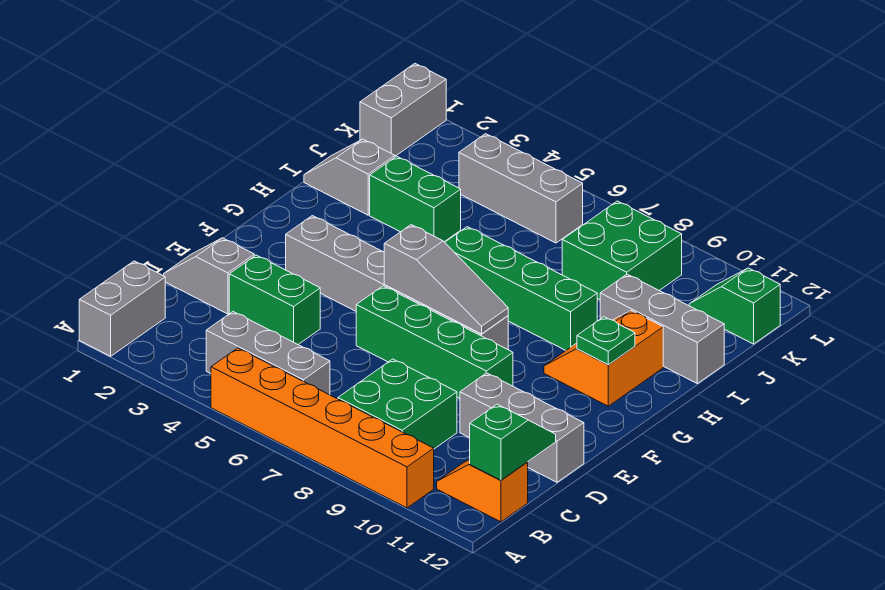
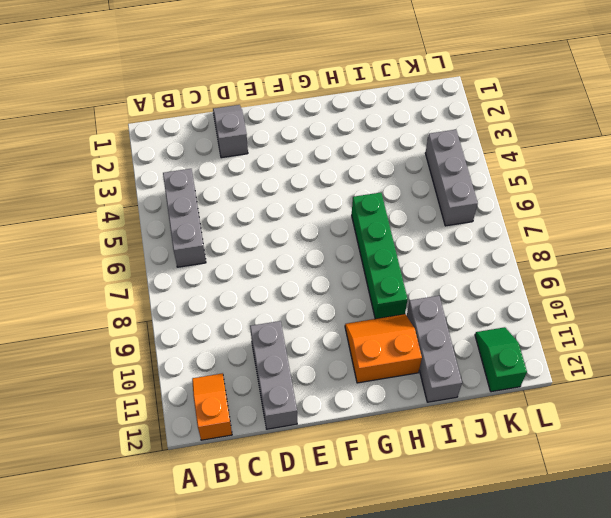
none -> grey brick A1:B1 level 1
none -> orange brick A5:A10 level 1
none -> green brick B8:C9 level 1

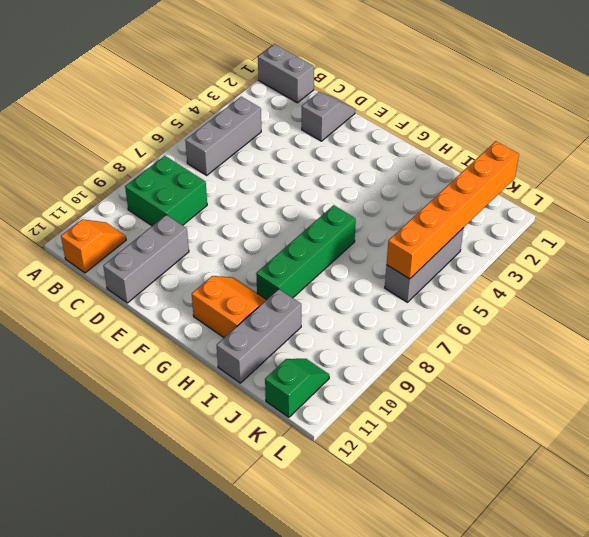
orange brick K1:K6 level 2 -> orange brick A5:A10 level 1
none -> green brick D3:D4 level 1
none -> green brick E6:E9 level 1
none -> grey brick F3:F8 level 1

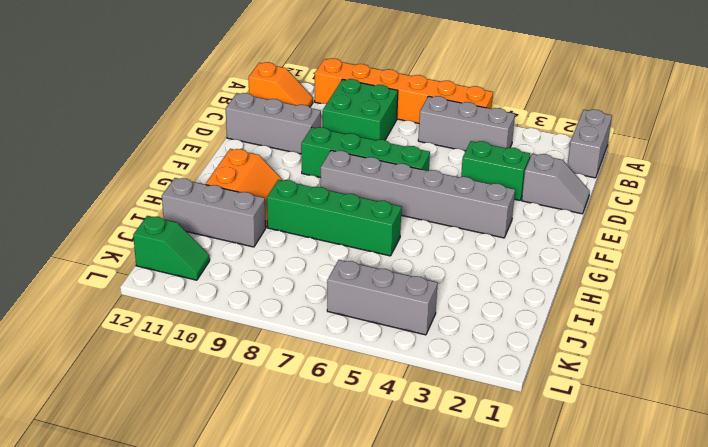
none -> grey slope I1:I2 level 1 top 2
none -> green brick I3:I4 level 1
none -> green brick J8:K9 level 1

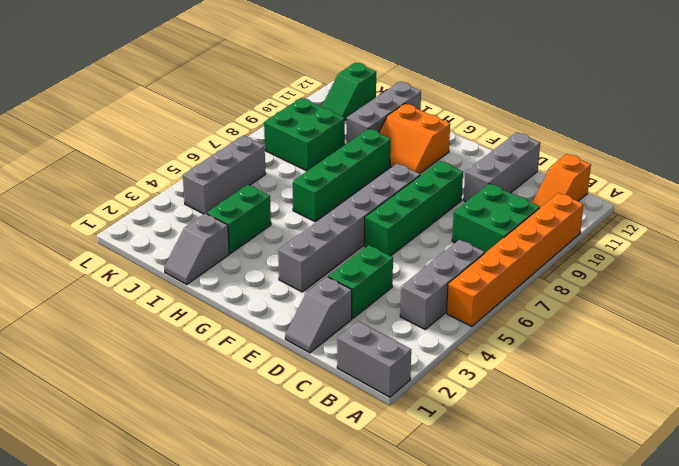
none -> grey brick K1:L1 level 1
none -> green slope B12:C12 level 2 top B
none -> grey slope F6:F8 level 2 top 6

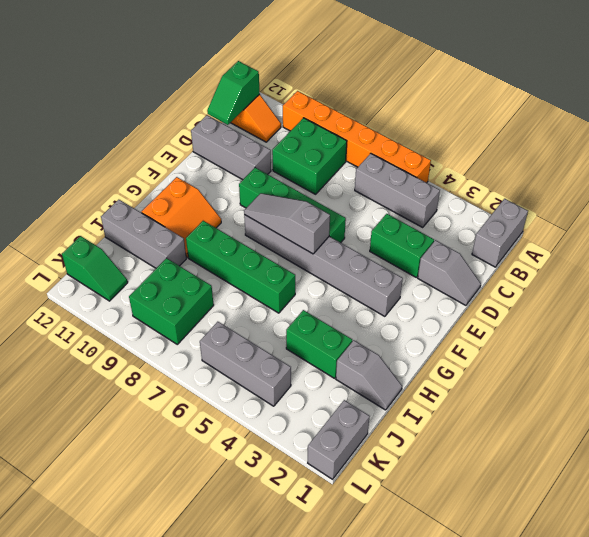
none -> green plate G11 level 2

